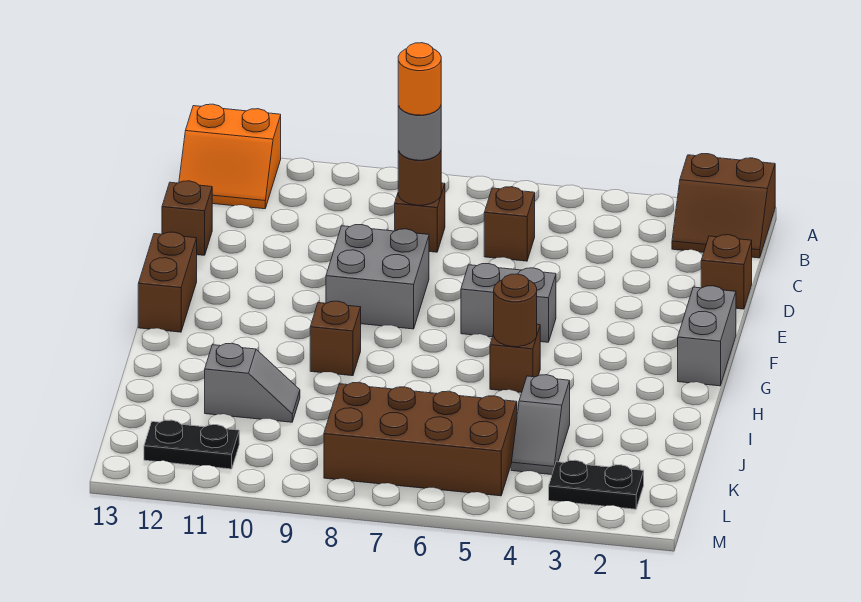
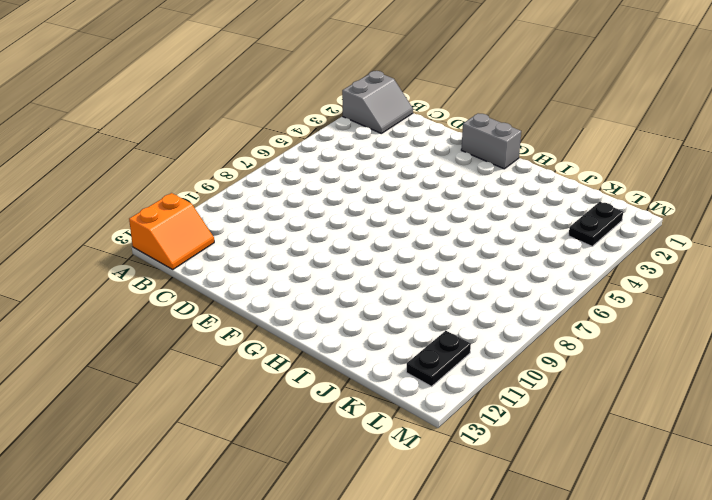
grey slope A1:B2 level 1 top A -> brown slope A1:B2 level 1 top A
none -> brown brick C6 level 1
none -> brown brick C8 level 1
none -> brown brick D1 level 1

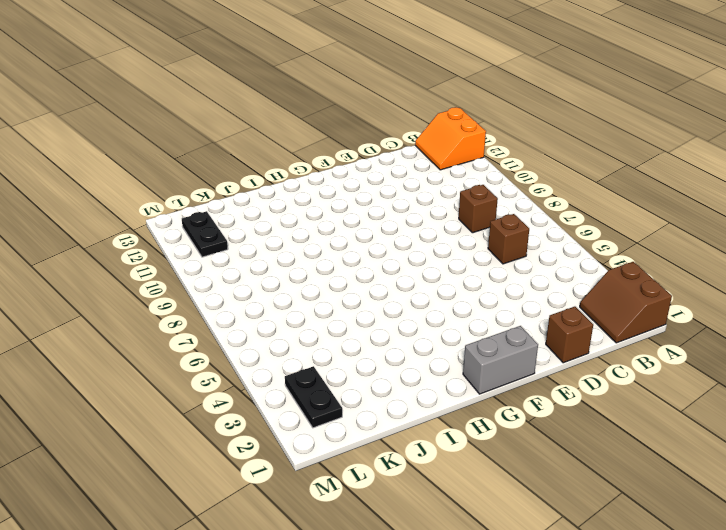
none -> brown brick D13 level 1
none -> grey brick E8:F9 level 1
none -> grey brick F5:F6 level 1

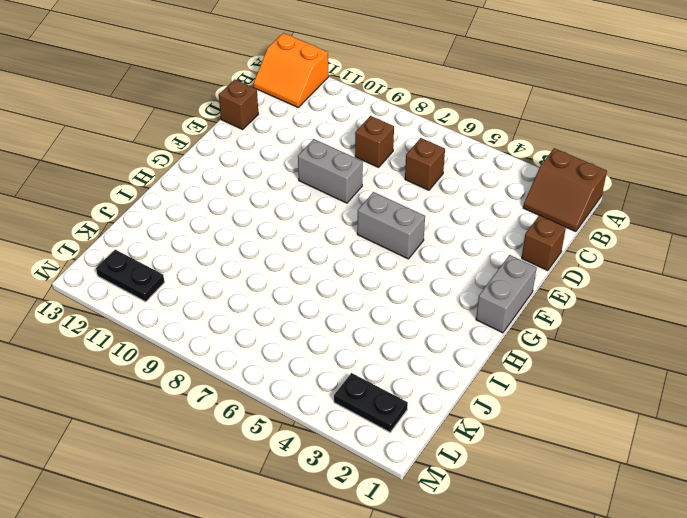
grey brick E8:E9 level 1 -> grey brick E8:F9 level 1
none -> brown brick F13:G13 level 1
none -> brown brick H5 level 1
none -> brown brick H9 level 1

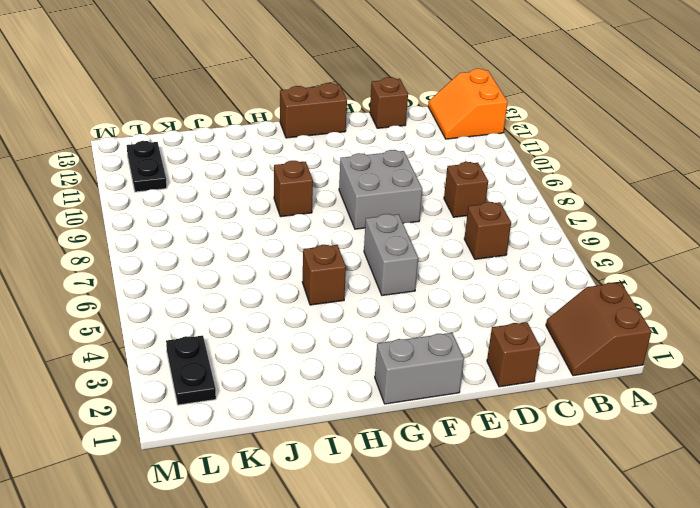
none -> grey slope J4:K4 level 1 top J
none -> grey slope J10:J11 level 1 top 11
none -> brown brick K5:L8 level 1

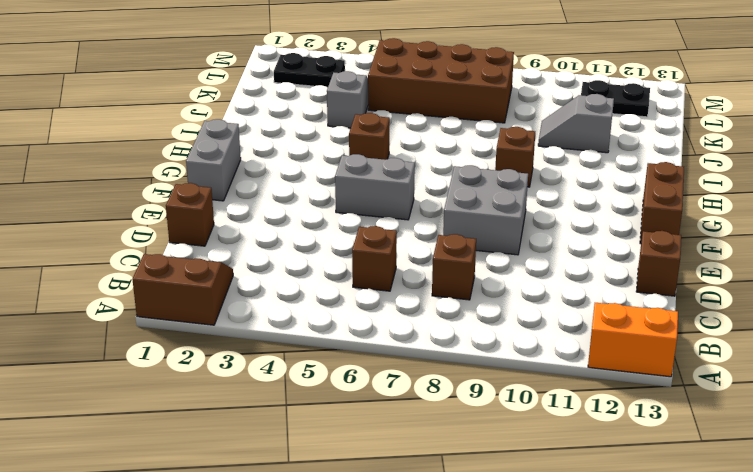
none -> brown round brick C8 level 2
none -> brown round brick H5 level 2
none -> grey round brick C8 level 3

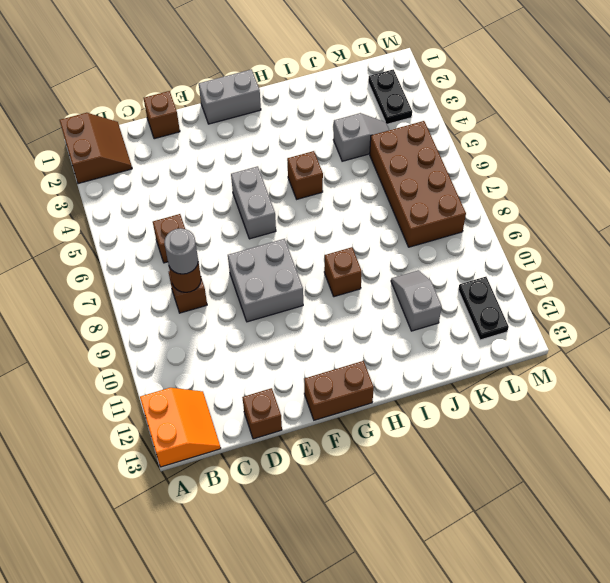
none -> brown round brick H5 level 2
none -> orange round brick C8 level 4

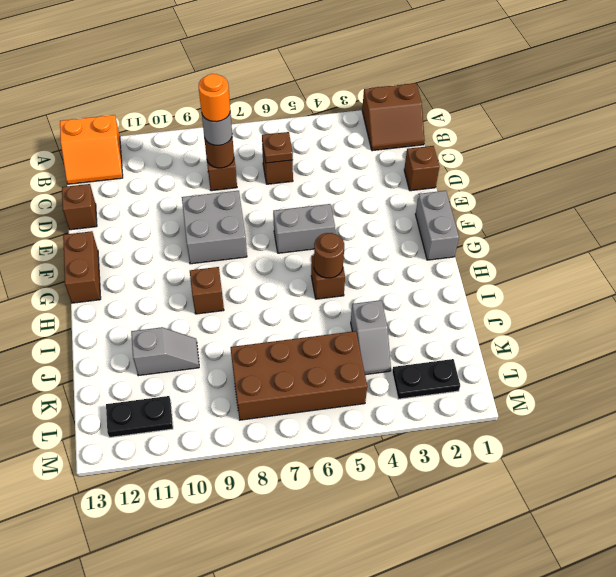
brown plate C6 level 2 -> none

